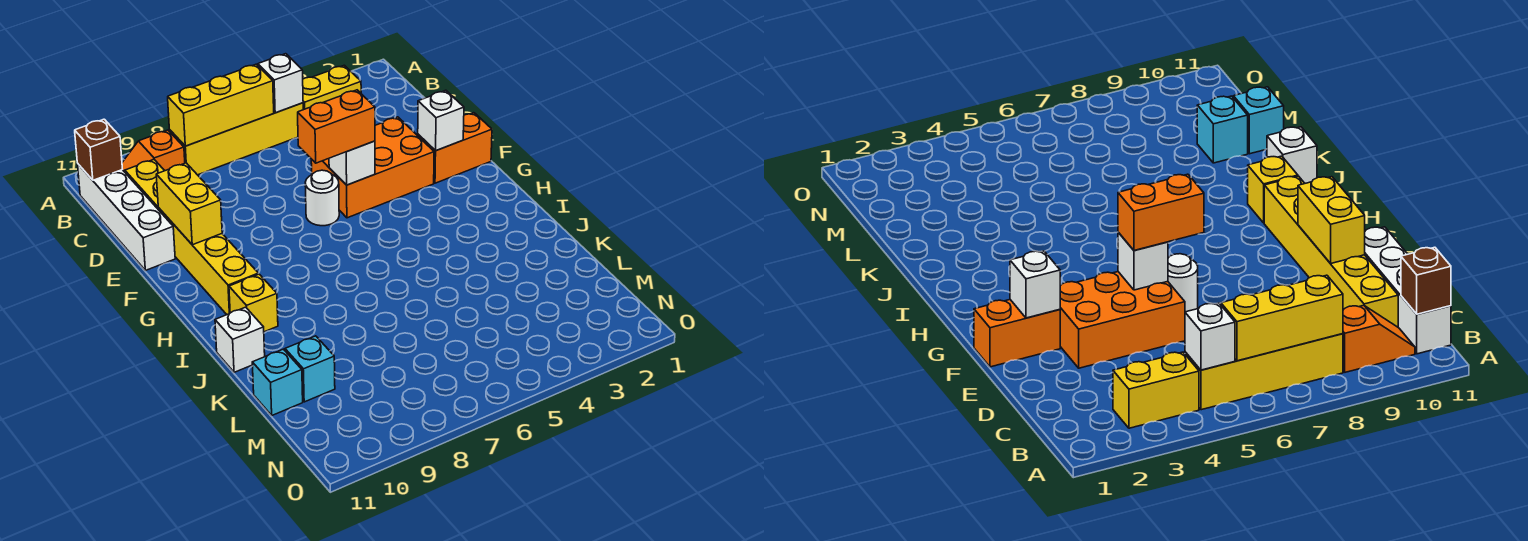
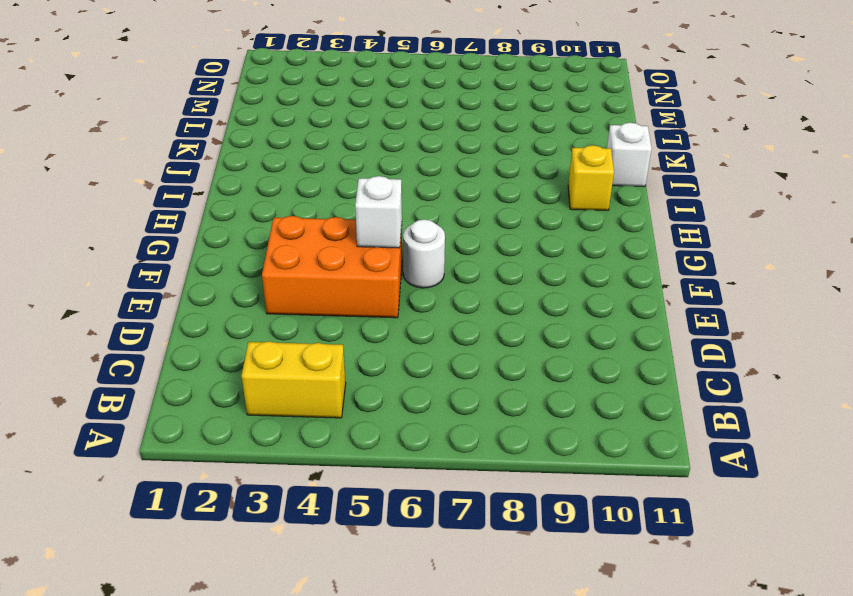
none -> yellow brick B5:B8 level 1
none -> orange slope B9:B10 level 1 top 9
none -> white brick B11:E11 level 1

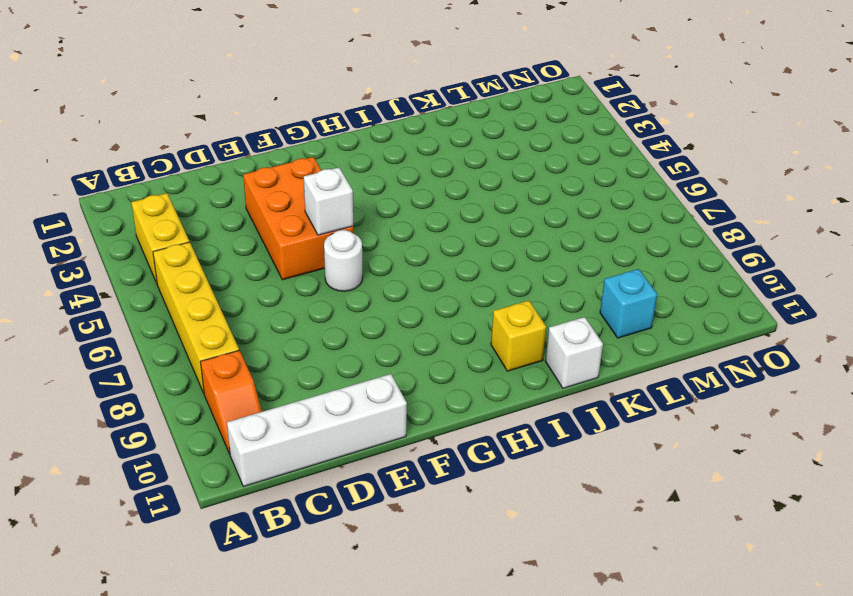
none -> yellow brick C10:H10 level 1
none -> orange brick F1:F2 level 1
none -> cyan brick L11 level 1

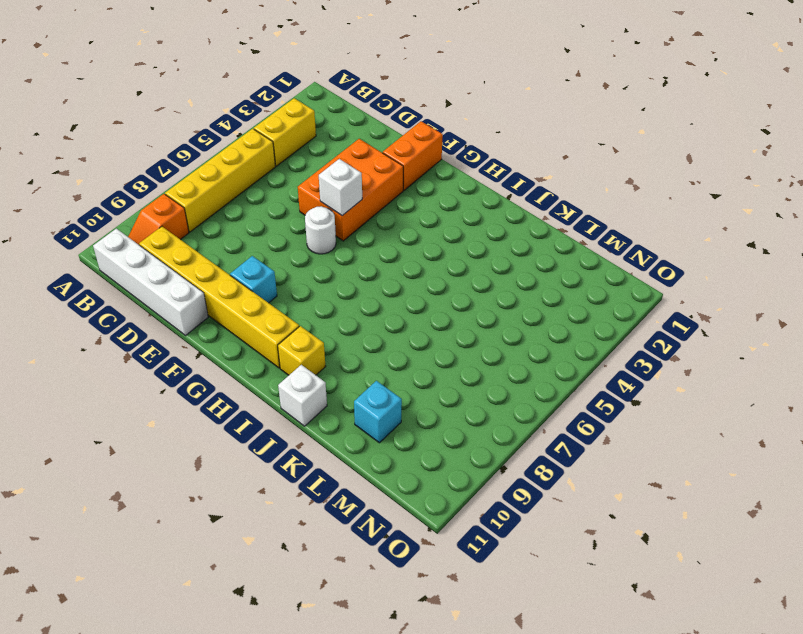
cyan brick F9 level 1 -> cyan brick L11 level 1
none -> white brick B5 level 2
none -> yellow brick B6:B8 level 2
none -> brown brick B11 level 2

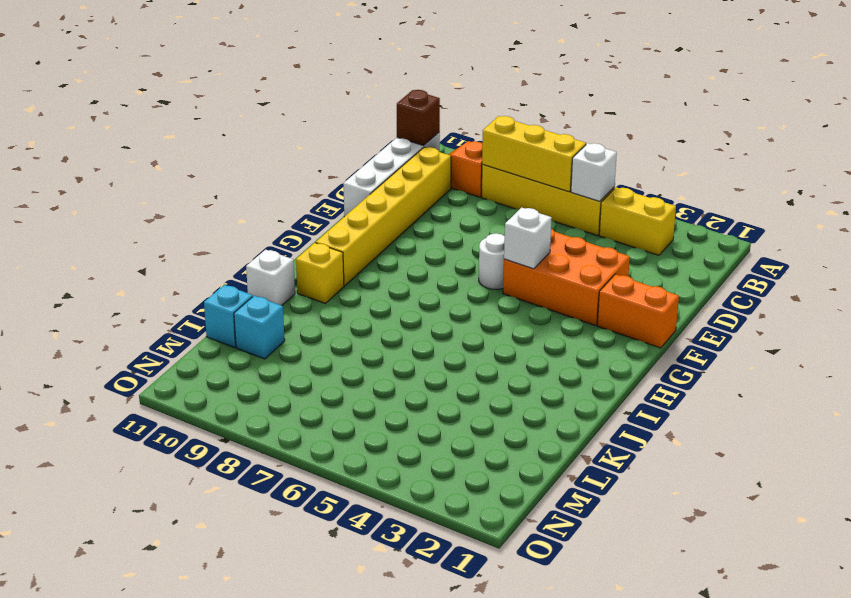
none -> yellow brick E10:F10 level 2
none -> white brick F2 level 2
none -> orange brick F5:F6 level 3

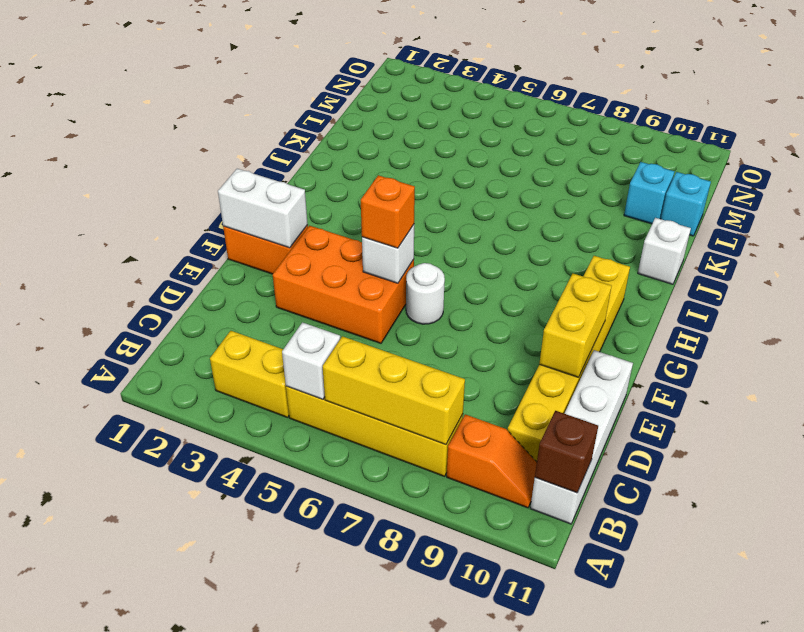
white brick F1:F2 level 2 -> white brick F2 level 2
orange brick F5 level 3 -> orange brick F5:F6 level 3
none -> yellow brick I10 level 1

